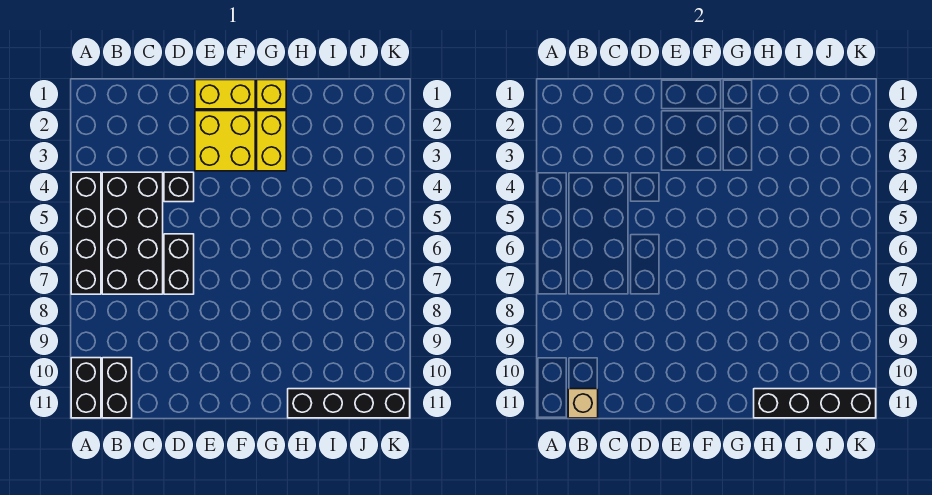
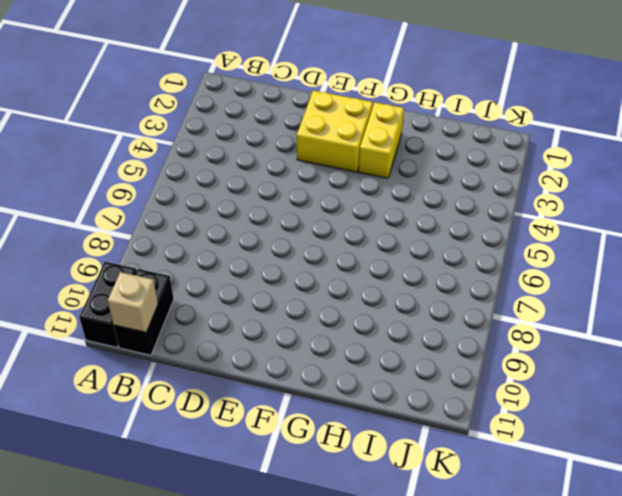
none -> black brick A4:A7 level 1
none -> black brick B4:C7 level 1
none -> black brick D4 level 1

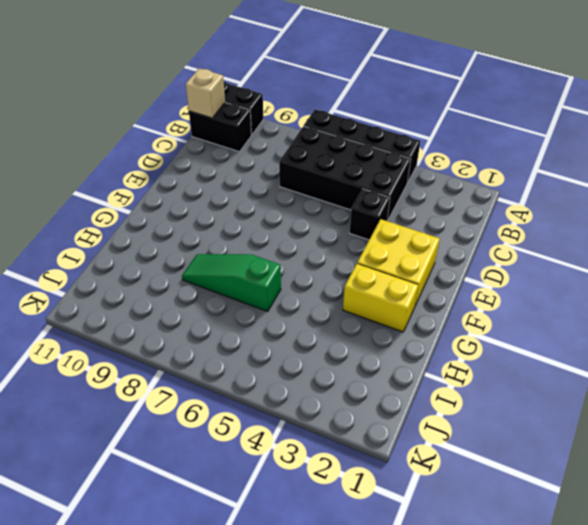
green slope H6:H8 level 1 top 6 -> none
none -> black brick D6:D7 level 1
none -> yellow brick E1:F1 level 1
none -> yellow brick G1 level 1

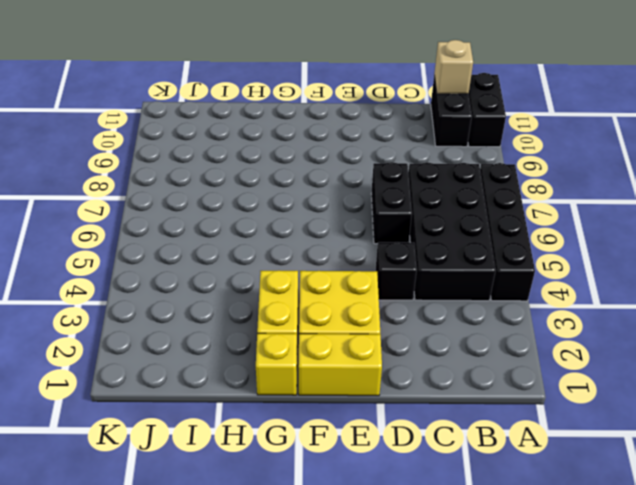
none -> black brick H11:K11 level 1
none -> black brick H11:K11 level 2

